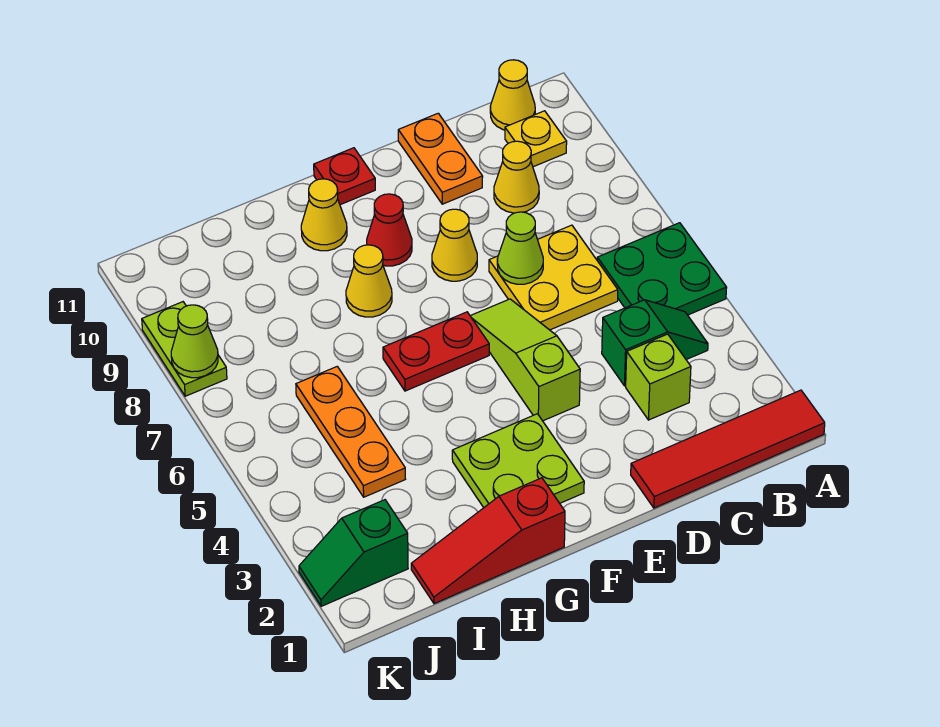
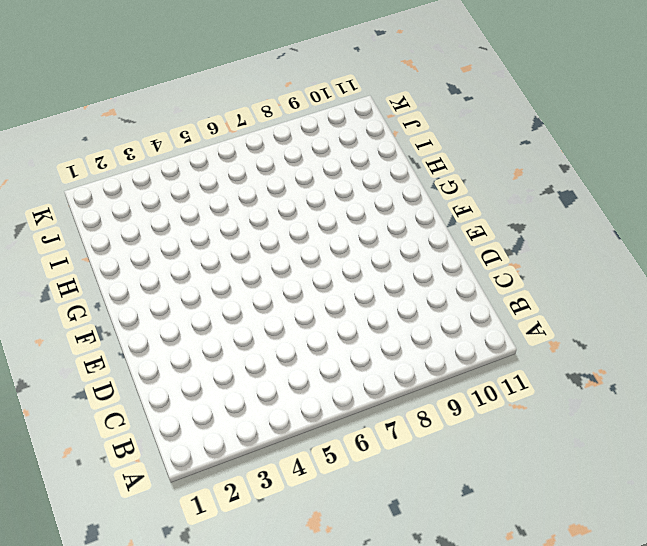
none -> red tile A1:D1 level 1
none -> green plate A5:B6 level 1
none -> green slope B4:C4 level 1 top C

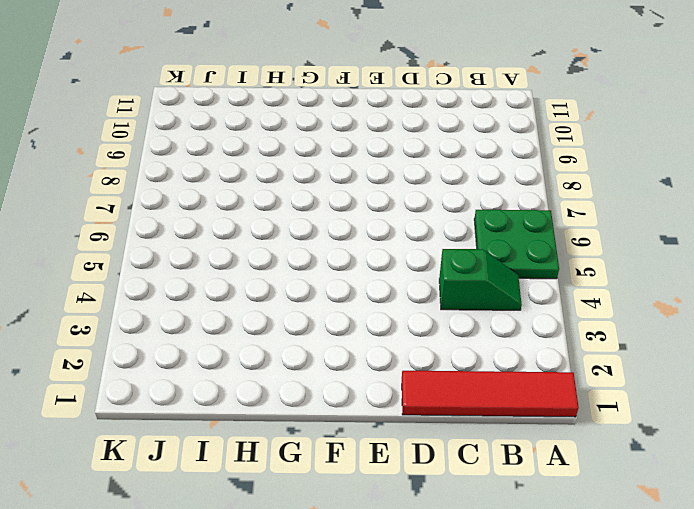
none -> yellow plate B10 level 1
none -> yellow cone B11 level 1
none -> lime brick C3 level 1

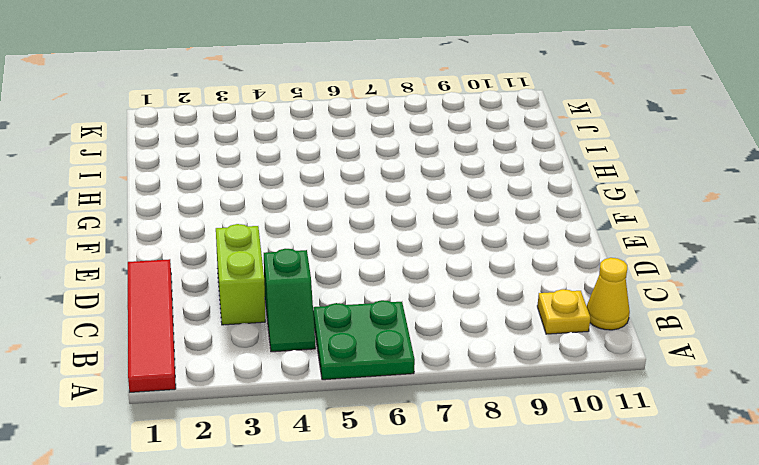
lime brick C3:D3 level 1 -> lime brick C3 level 1
none -> yellow plate C6:D7 level 1
none -> yellow cone C9 level 1
none -> orange plate D10:D11 level 1

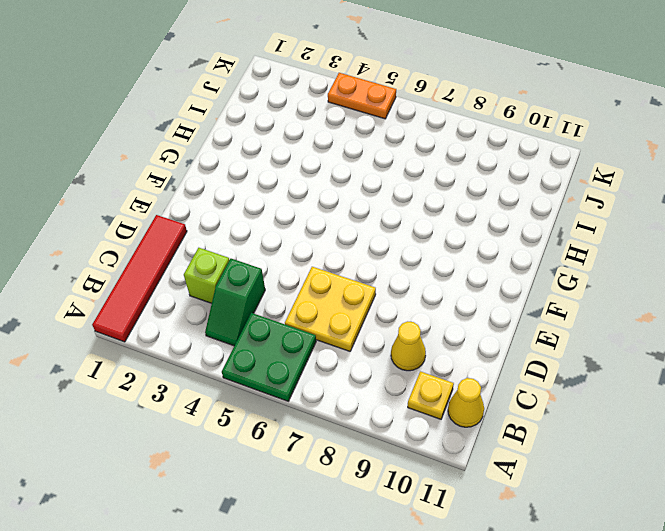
orange plate K4:K5 level 1 -> orange plate D10:D11 level 1
none -> lime slope E4:E6 level 1 top 4
none -> yellow cone E8 level 1
none -> lime plate F2:G3 level 1

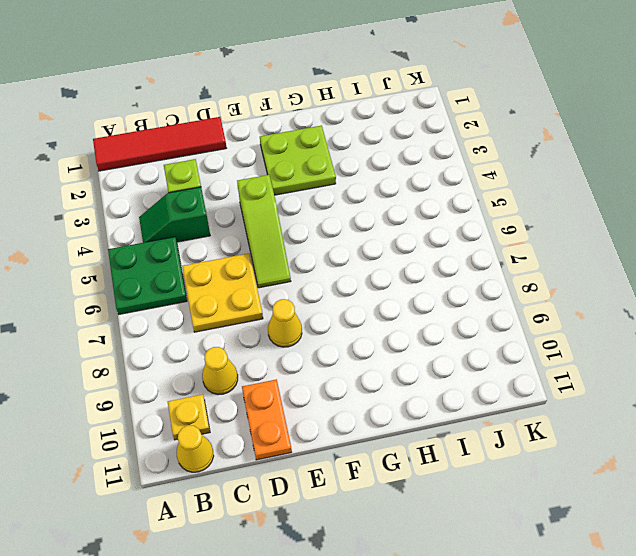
none -> red plate F6:G6 level 1
none -> red cone F9 level 1
none -> red plate F11 level 1

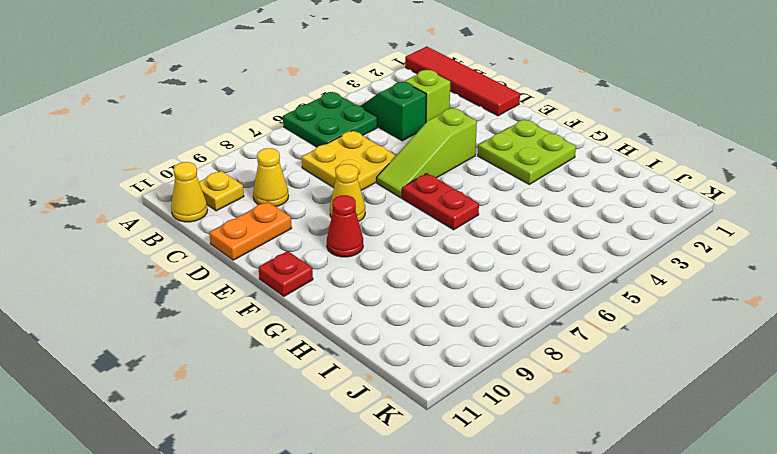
none -> red slope G1:I1 level 1 top G
none -> yellow cone G8 level 1
none -> yellow cone G10 level 1

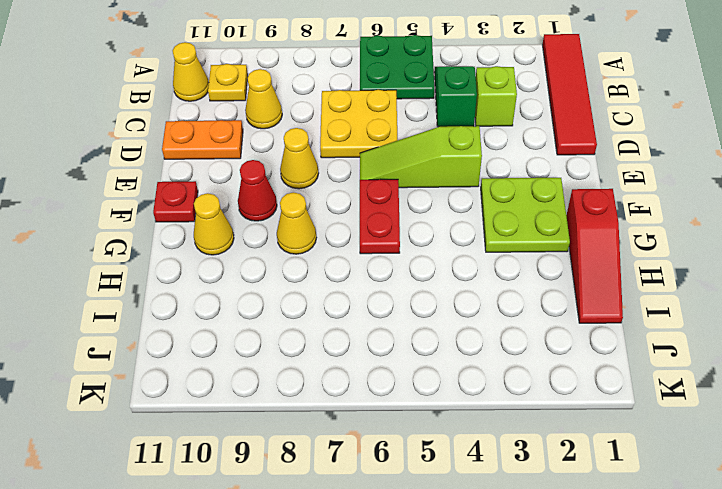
none -> orange plate I4:I6 level 1
none -> green slope J2:K2 level 1 top J
none -> lime plate K8:K9 level 1

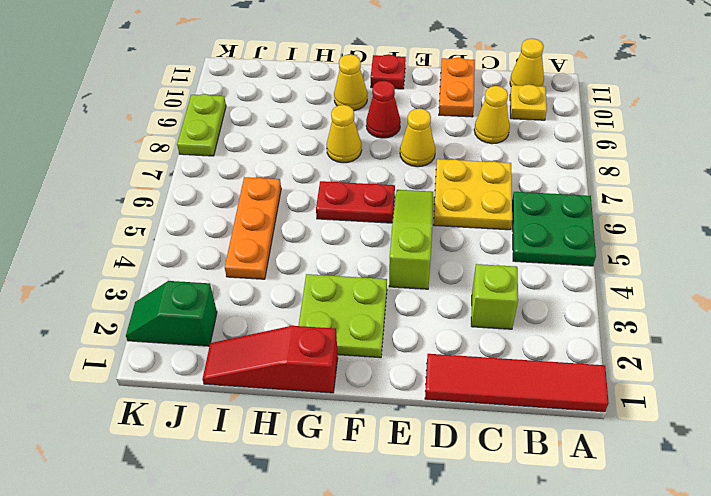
none -> green slope B4:C4 level 1 top C
none -> lime cone D7 level 2
none -> lime cone K8 level 2

